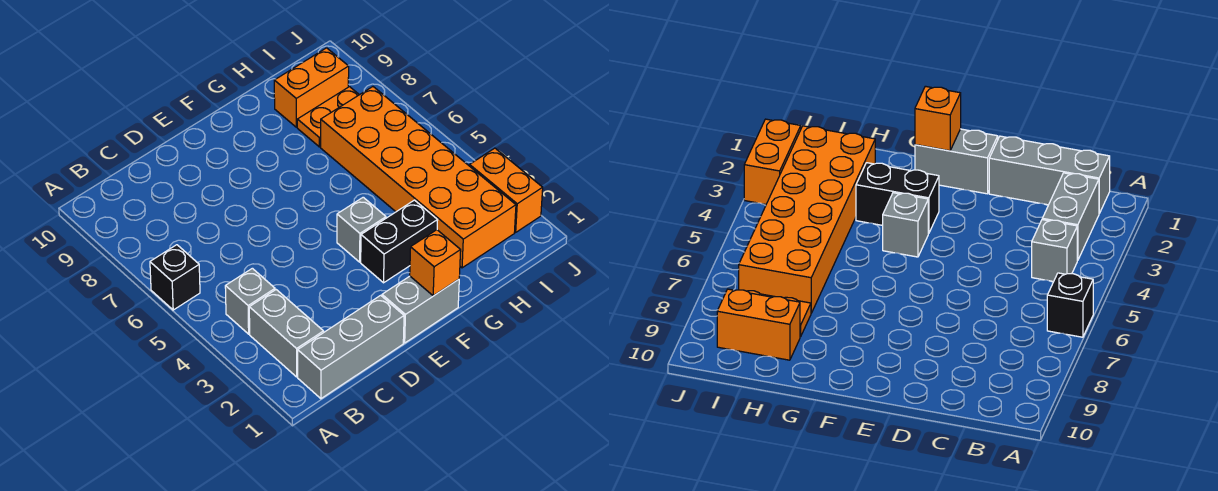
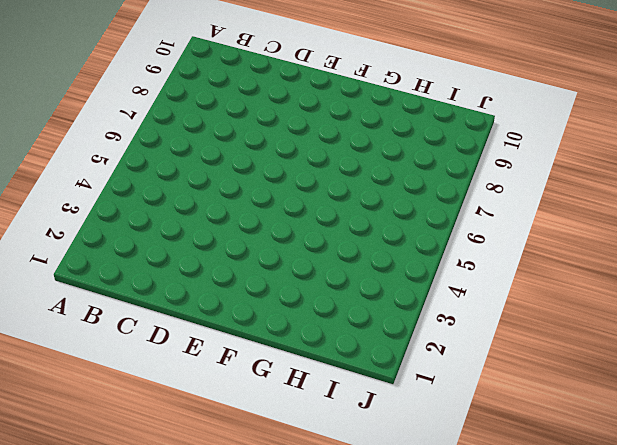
none -> black brick A6 level 1
none -> grey brick B1:D1 level 1
none -> grey brick B2:B3 level 1

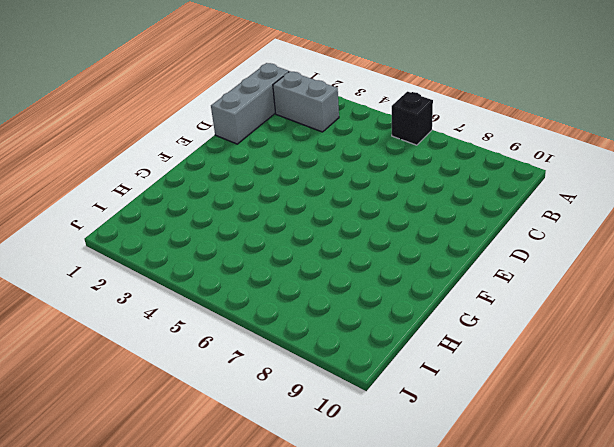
none -> grey brick B4 level 1
none -> grey brick E1:F1 level 1
none -> black brick F3:G3 level 1

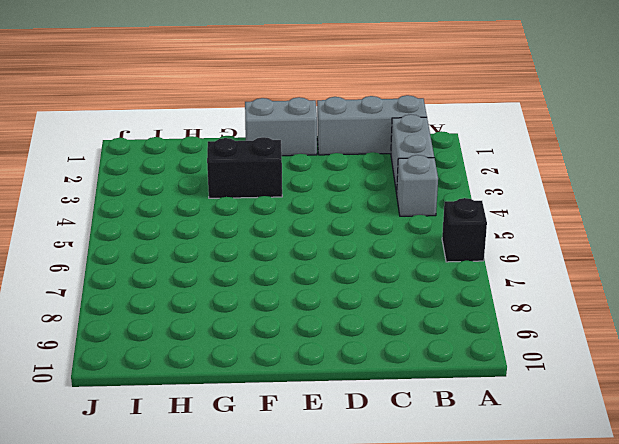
none -> grey brick F4 level 1
none -> orange brick H2:I7 level 1
none -> orange plate H8:I8 level 1

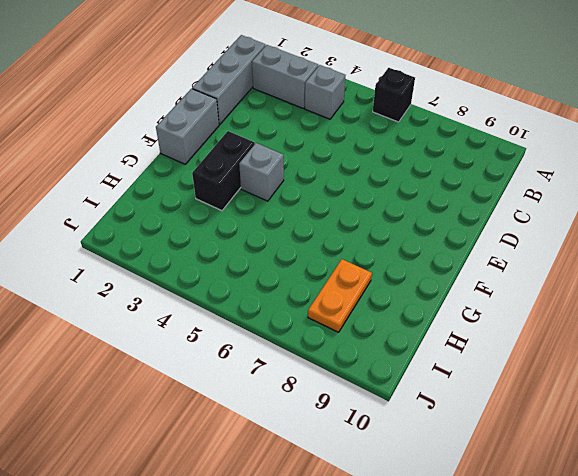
none -> orange brick H2:I7 level 1
none -> orange brick H9:I9 level 1
none -> orange brick J2:J3 level 1

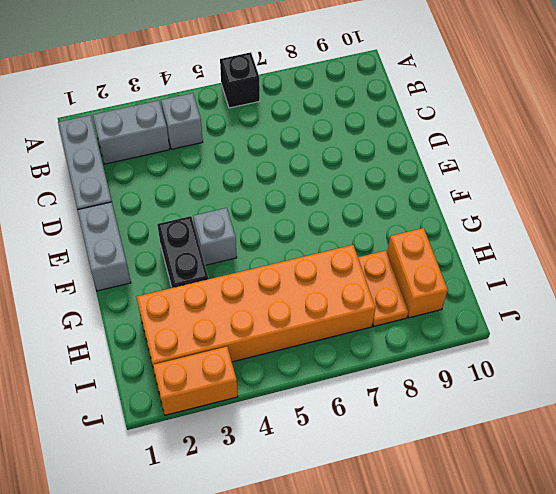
none -> orange brick F1 level 2

